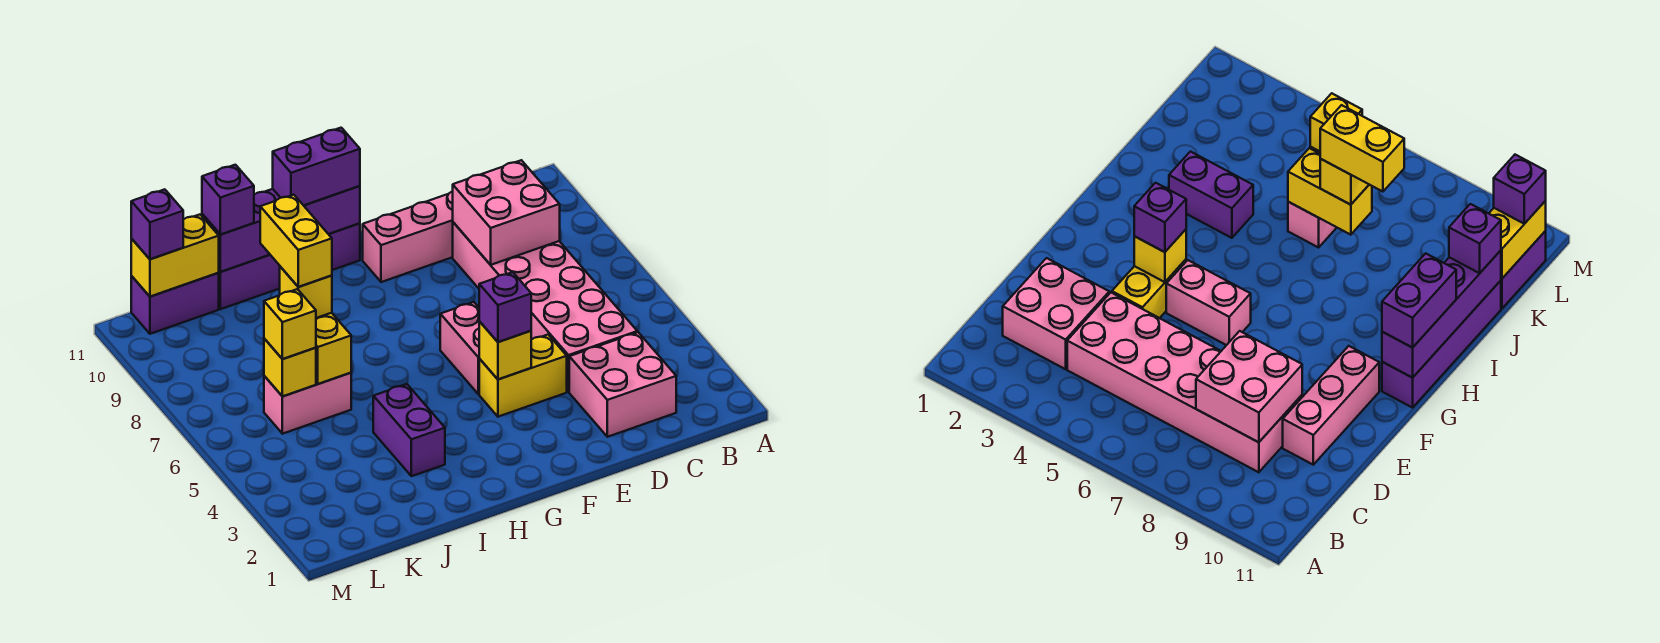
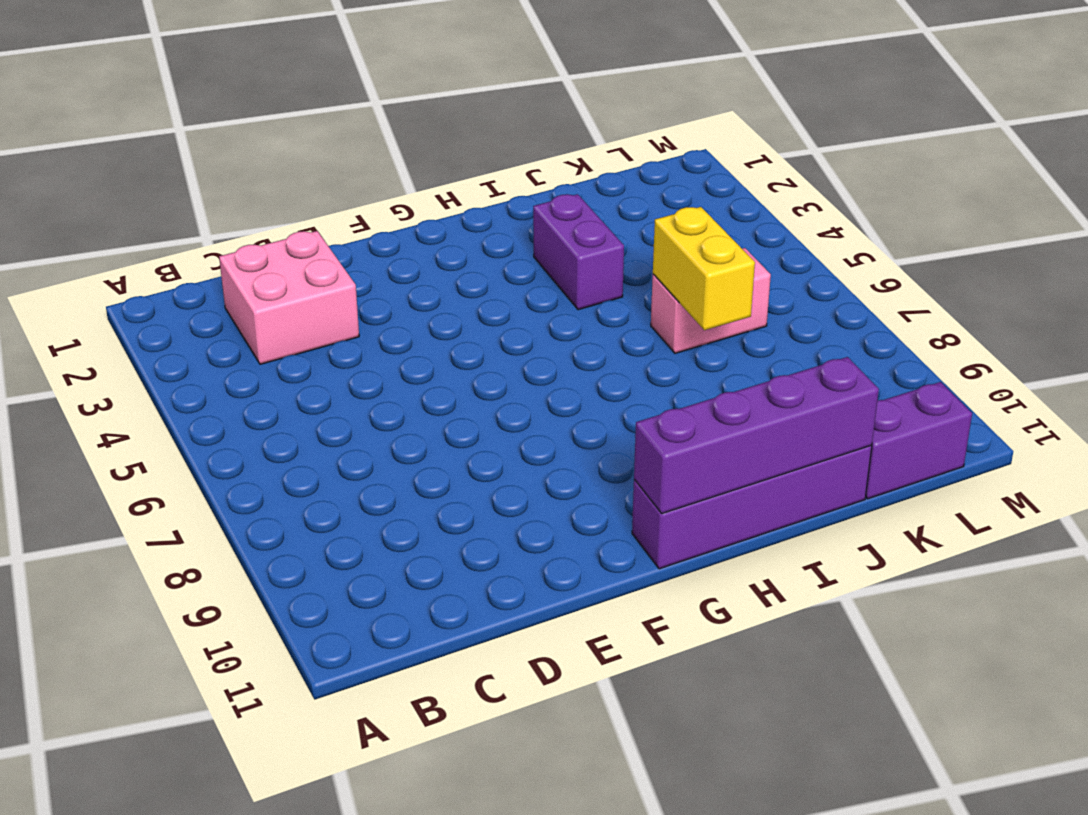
none -> pink brick C4:D9 level 1
none -> pink brick D10:F10 level 1
none -> yellow brick E4:F4 level 1

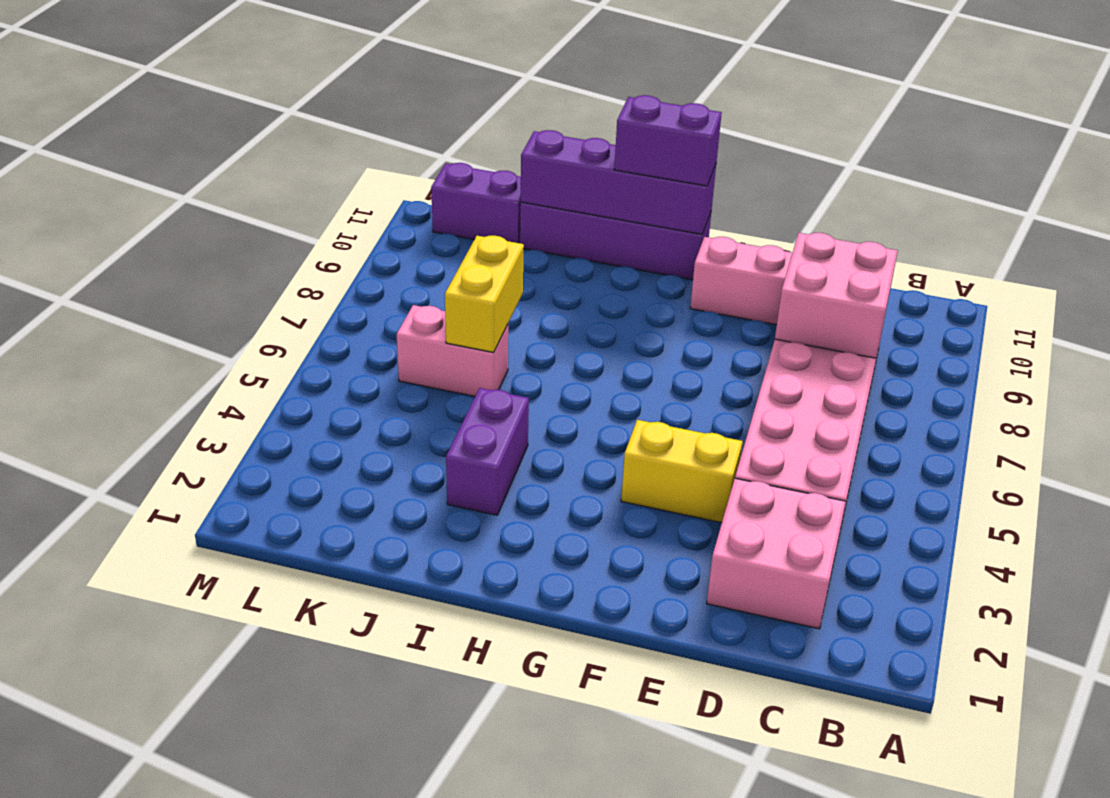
none -> pink brick F5:F6 level 1
none -> yellow brick F4 level 2
none -> yellow brick K6 level 2

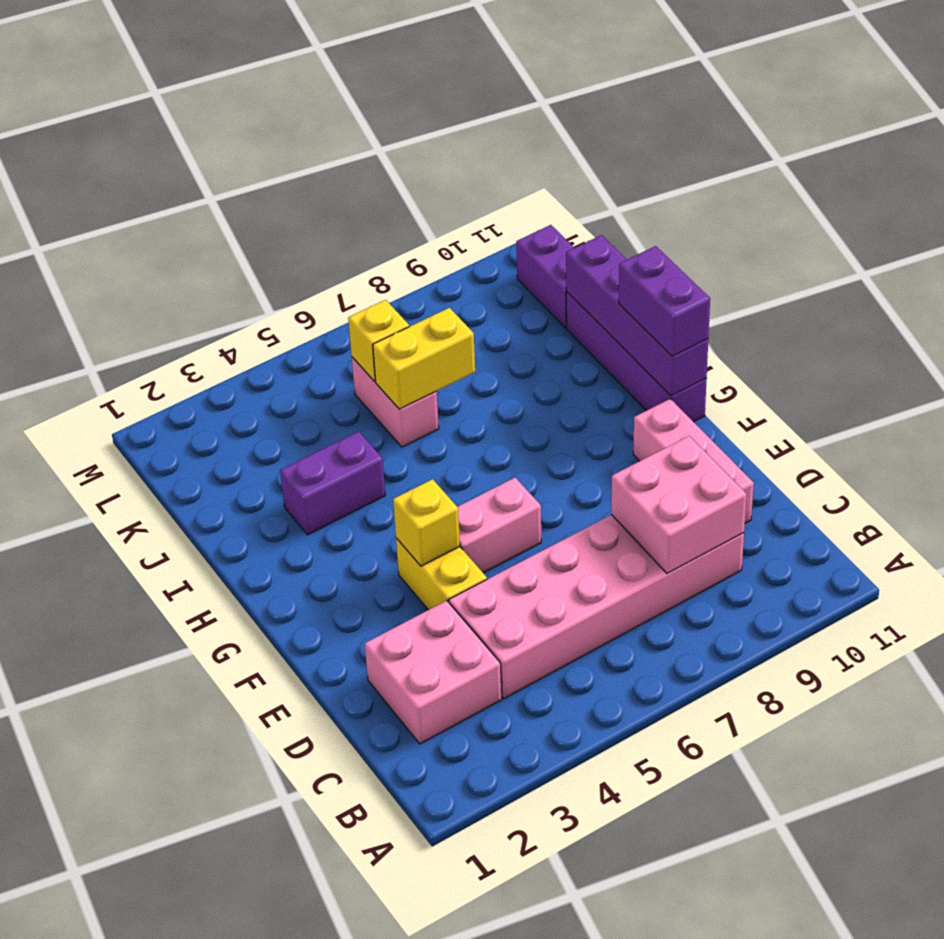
none -> yellow brick K11:L11 level 2
none -> purple brick F4 level 3
none -> yellow brick J7 level 3

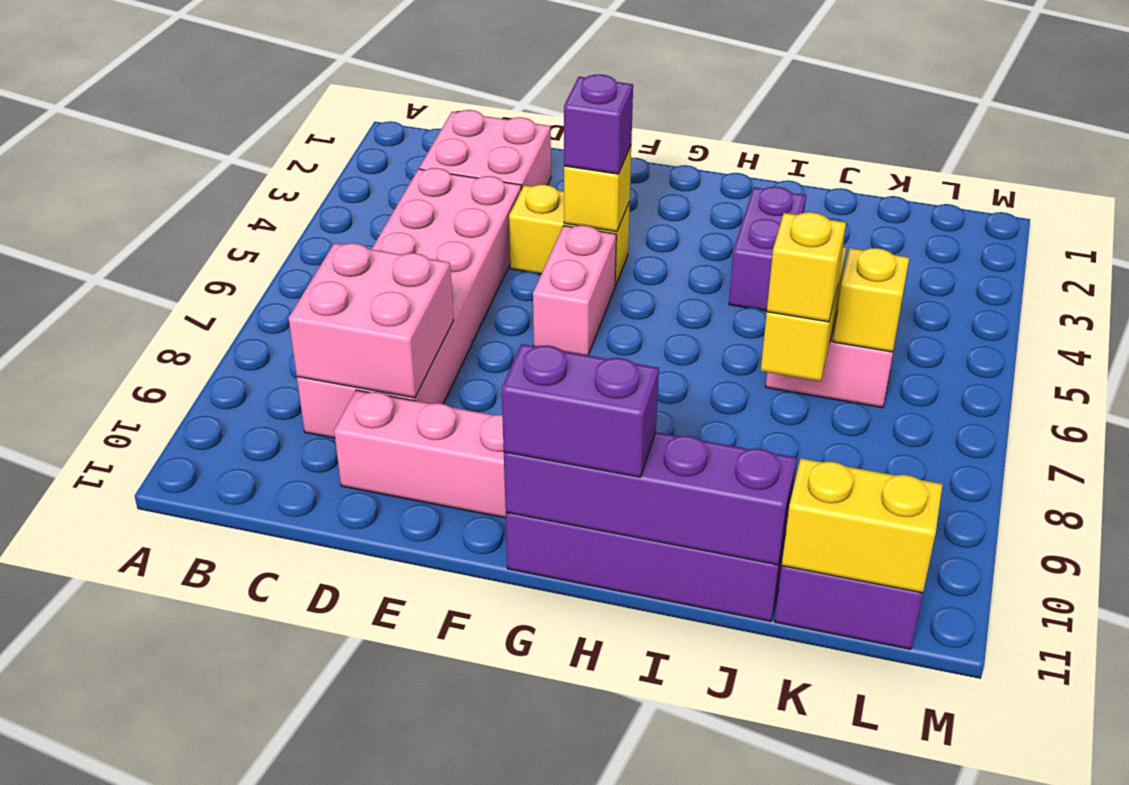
none -> purple brick J11 level 3
none -> yellow brick K6 level 3
none -> purple brick L11 level 3

